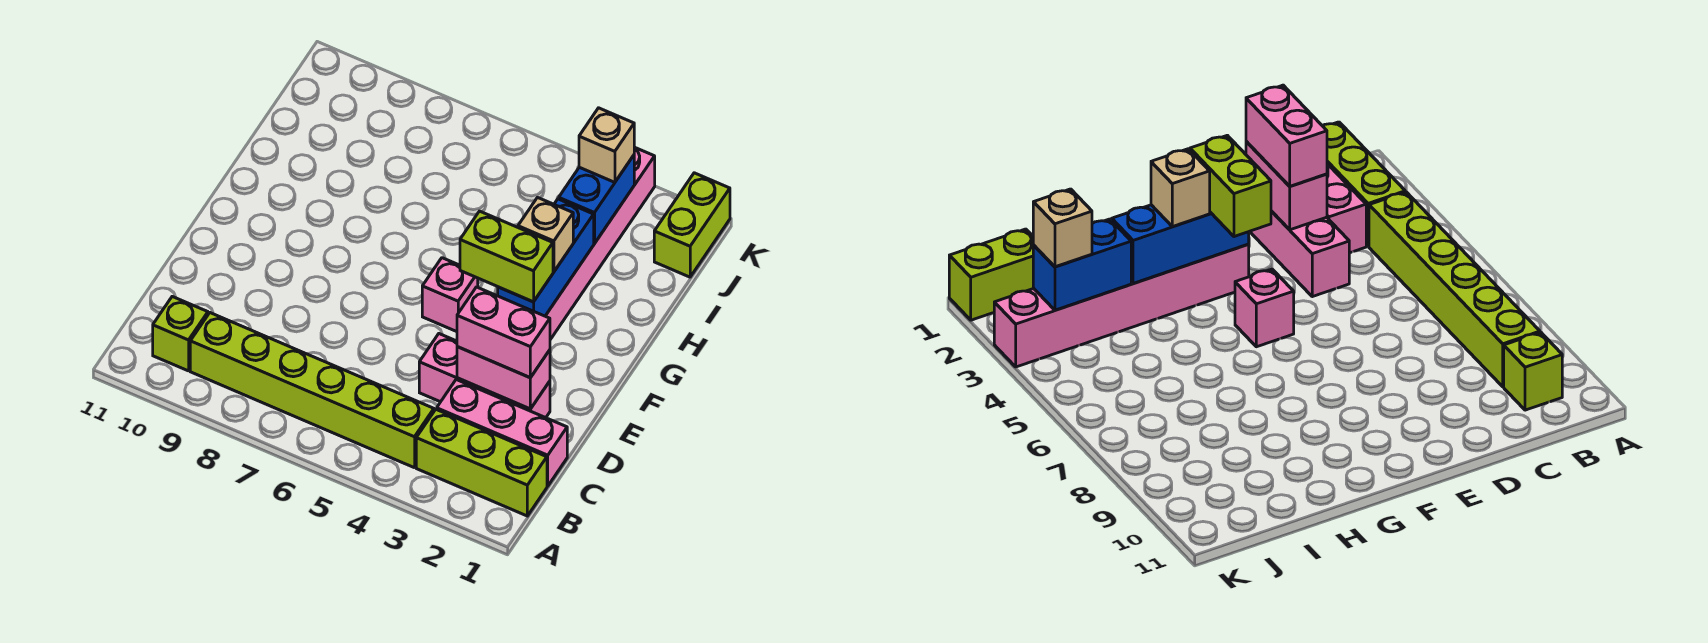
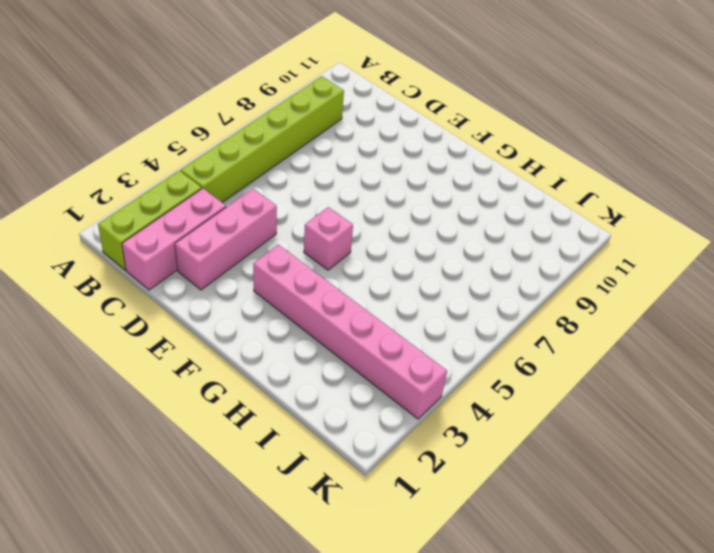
none -> lime brick B10 level 1
none -> lime brick J1:K1 level 1
none -> pink brick D2:D3 level 2

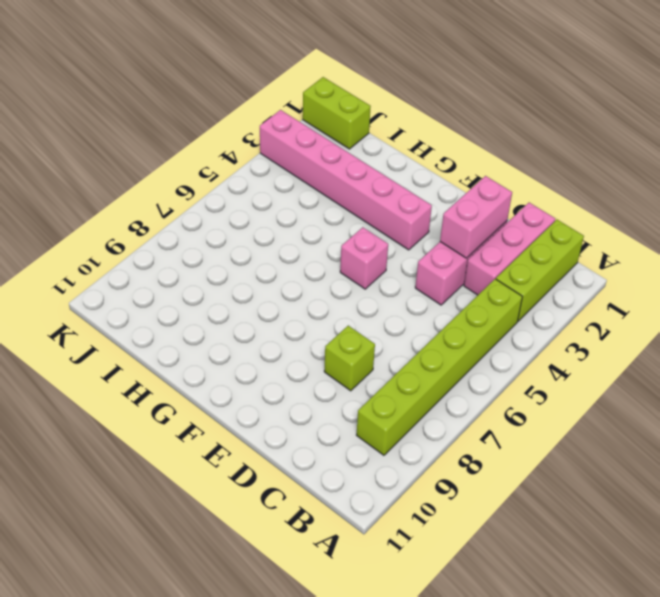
lime brick D8 level 1 -> lime brick B10 level 1
none -> blue brick F3:H3 level 2
none -> blue brick I3:J3 level 2
none -> pink brick D2:D3 level 3

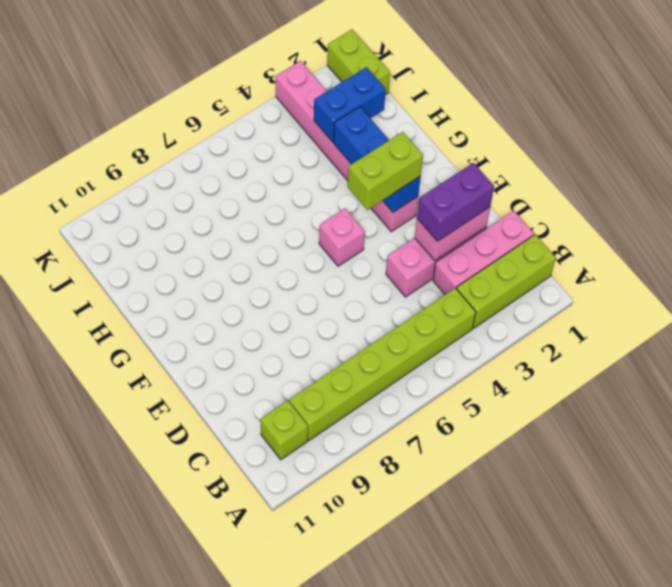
purple brick D2:D3 level 3 -> pink brick D2:D3 level 3
blue brick I2:I3 level 2 -> blue brick I3:J3 level 2
none -> tan brick G3 level 3
none -> tan brick J3 level 3

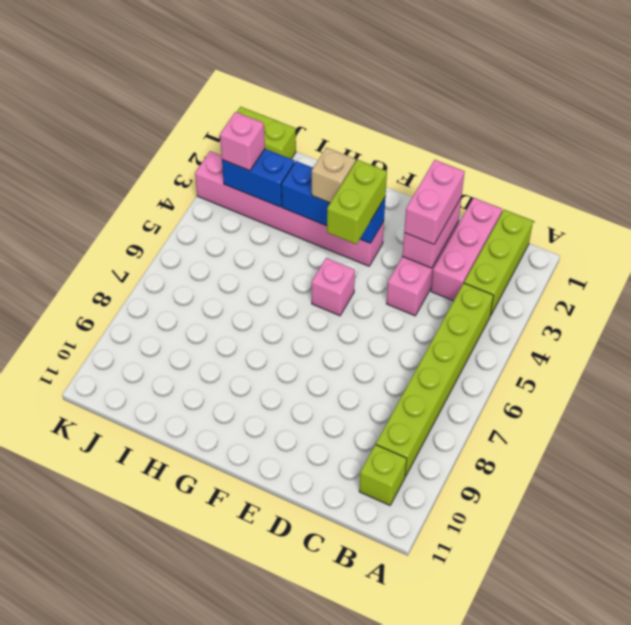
pink brick J3 level 3 -> tan brick J3 level 3

